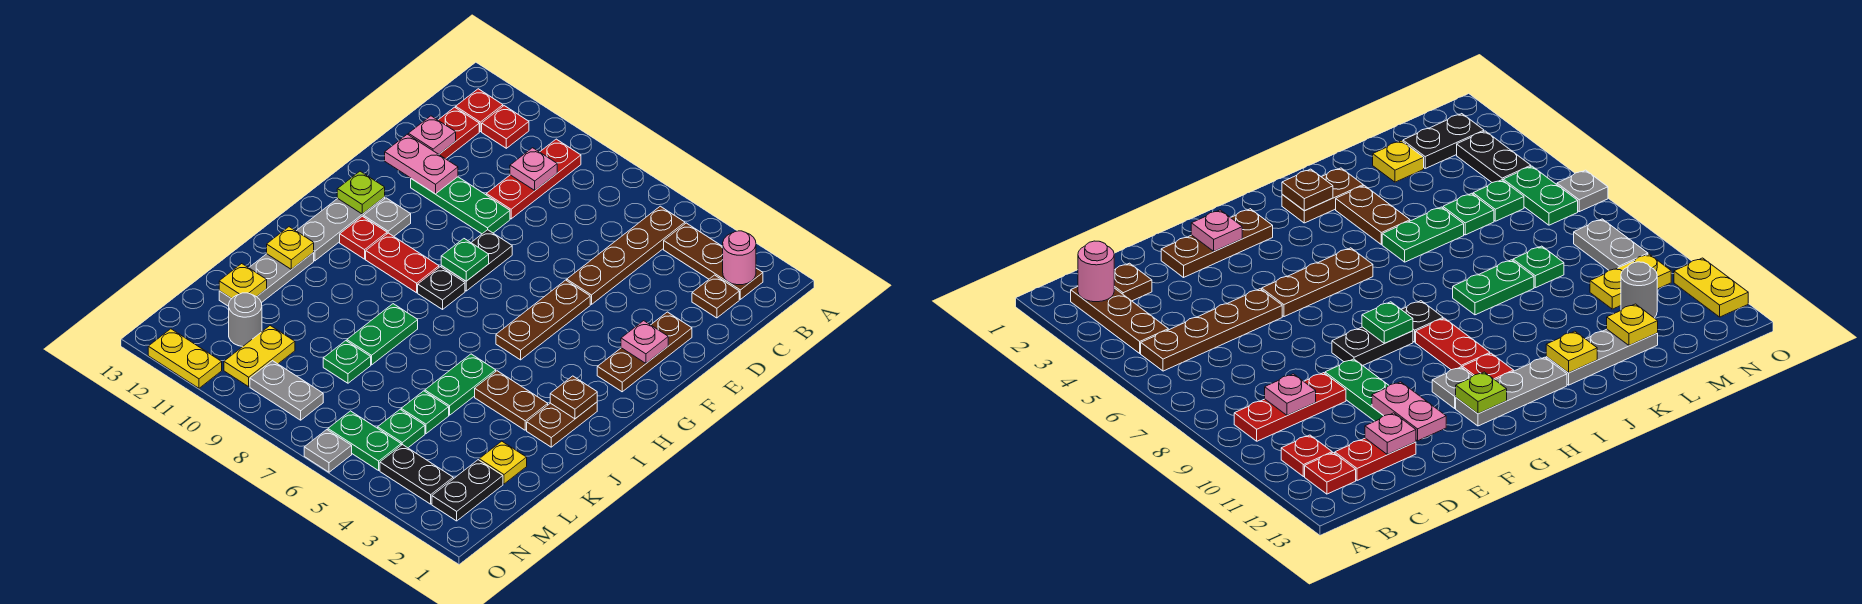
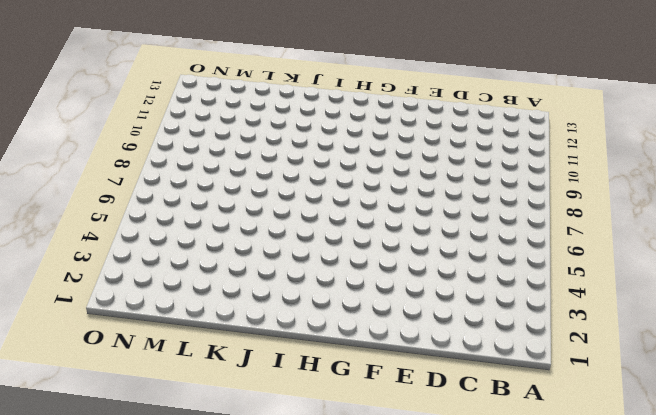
none -> brown plate B2:B4 level 1
none -> brown plate B5:E5 level 1
none -> red plate B9:D9 level 1
none -> red plate B11 level 1

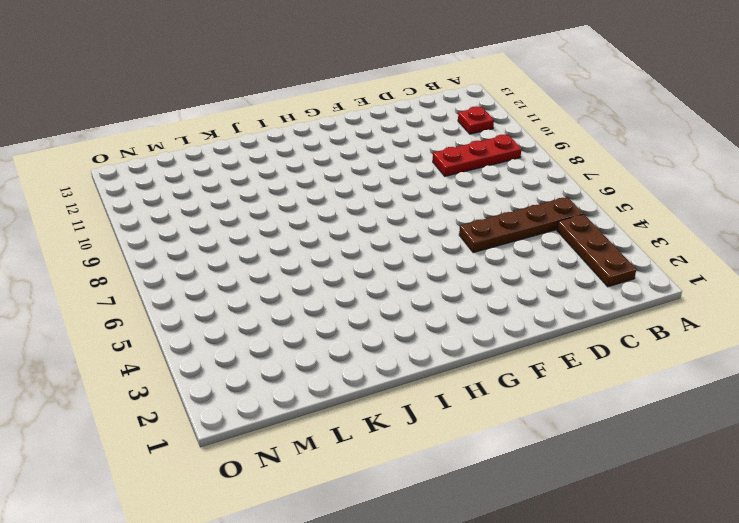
none -> red plate B12 level 1
none -> brown plate C2 level 1
none -> red plate C12:D12 level 1
none -> brown plate E2:G2 level 1

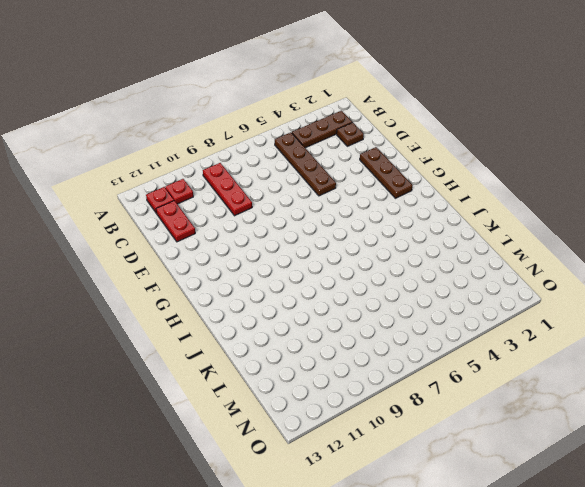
none -> green plate E9:E11 level 1
none -> brown plate F5:H5 level 1
none -> black plate F8:G8 level 1
none -> grey plate G11 level 1

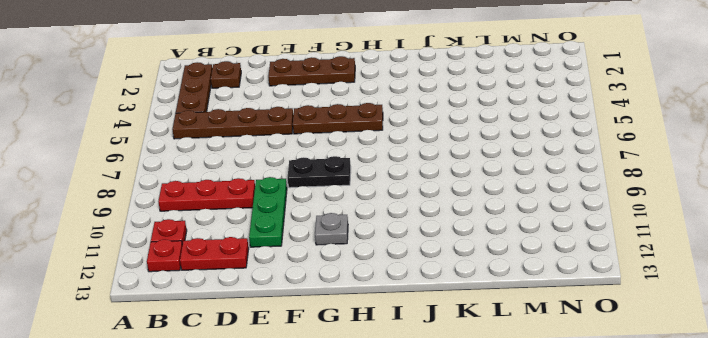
none -> grey plate G12:I12 level 1
none -> black plate H8 level 1
none -> red plate H9:H10 level 1
none -> red plate H11 level 1

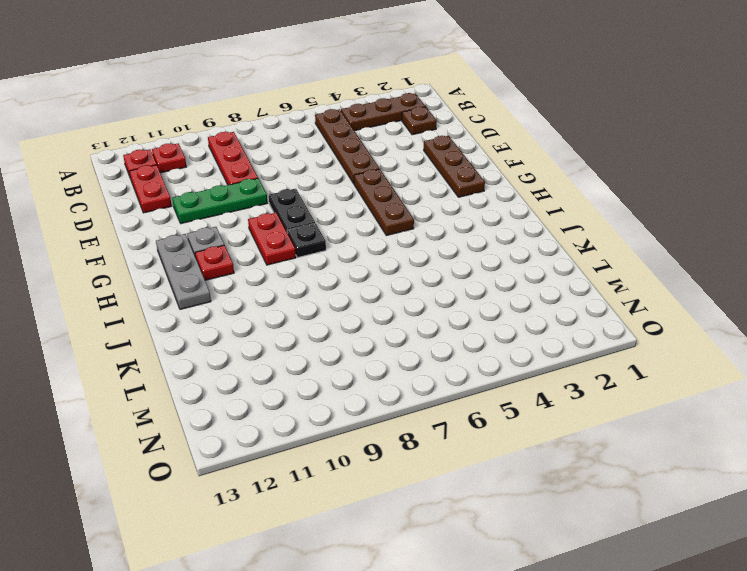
red plate G9:H9 level 1 -> red plate H9:H10 level 1
none -> brown plate I2:J2 level 1
none -> brown plate J3:J4 level 1
none -> green plate J5:K5 level 1
none -> green plate J8:K8 level 1

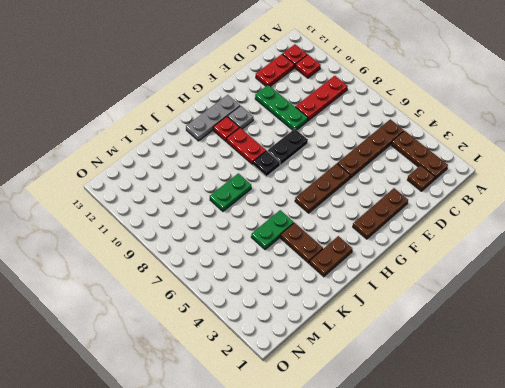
none -> grey plate J12:L12 level 1
none -> yellow plate L2 level 1
none -> green plate L5 level 1
none -> green plate L8 level 1

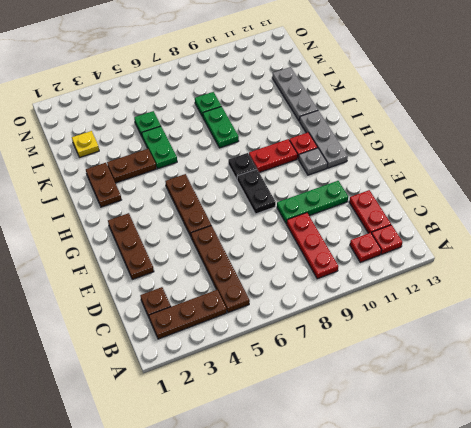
none -> black plate M2:N2 level 1
none -> green plate M5 level 1
none -> yellow plate M10:N10 level 1
none -> grey round brick M11 level 1

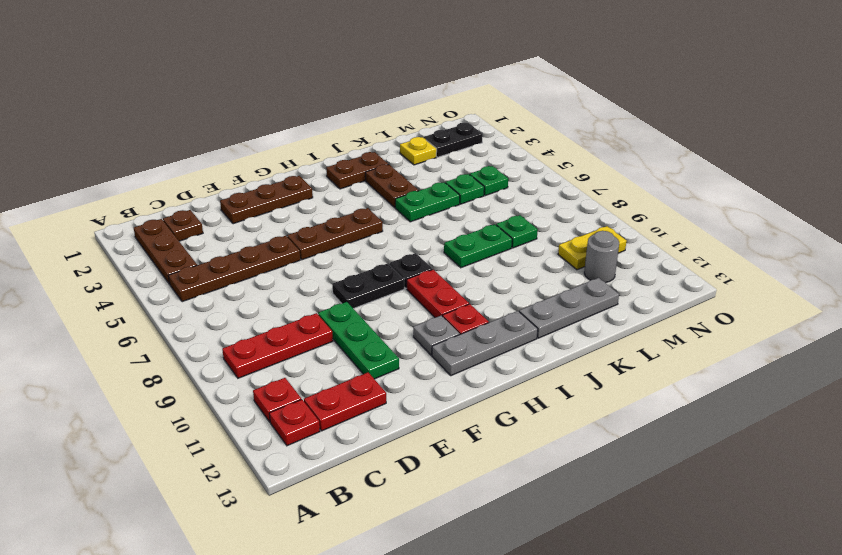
none -> black plate N3:N4 level 1
none -> green plate N5:N6 level 1
none -> grey plate N8:N9 level 1
none -> grey plate O6 level 1

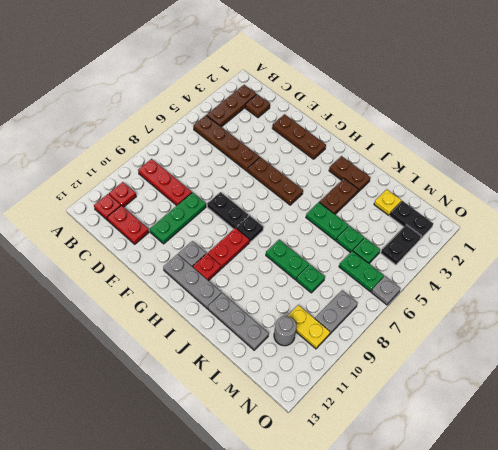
green plate M6:N6 level 1 -> green plate N5:N6 level 1
none -> yellow plate O11:O12 level 1
none -> pink round brick B2 level 2
none -> pink plate C9 level 2
none -> pink plate D12 level 2

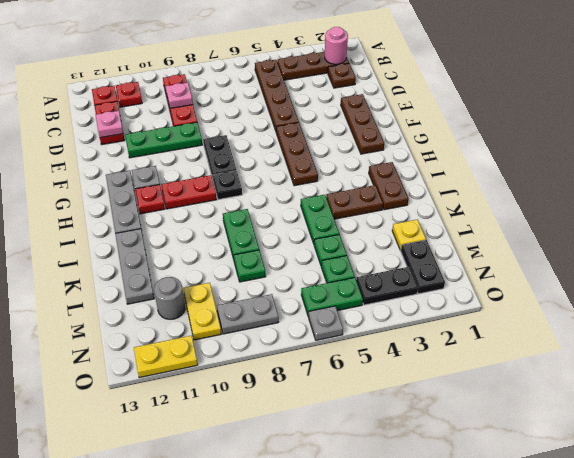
none -> pink plate E11:E12 level 2
none -> pink plate F2 level 2
none -> green plate G8 level 2
none -> lime plate G12 level 2

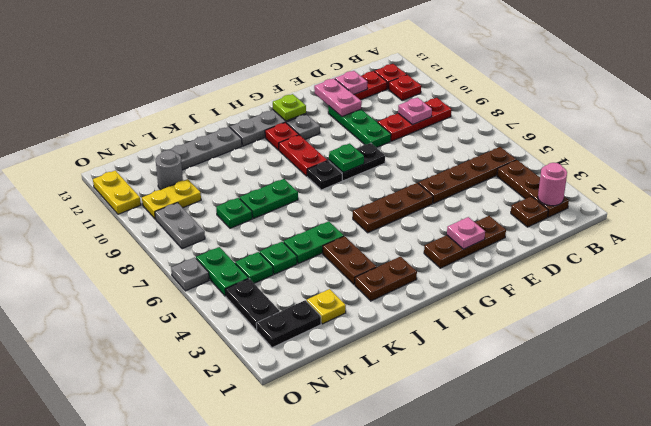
none -> brown plate I2 level 2
none -> yellow plate J12 level 2
none -> yellow plate L12 level 2

